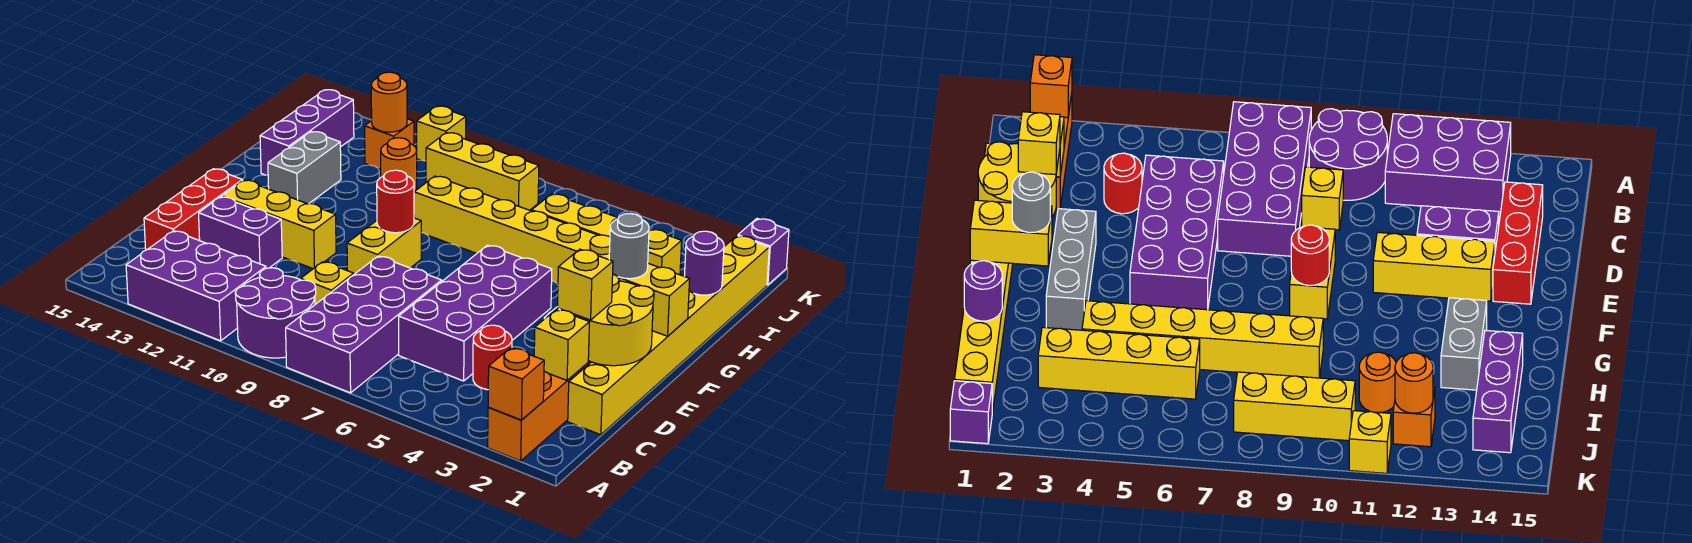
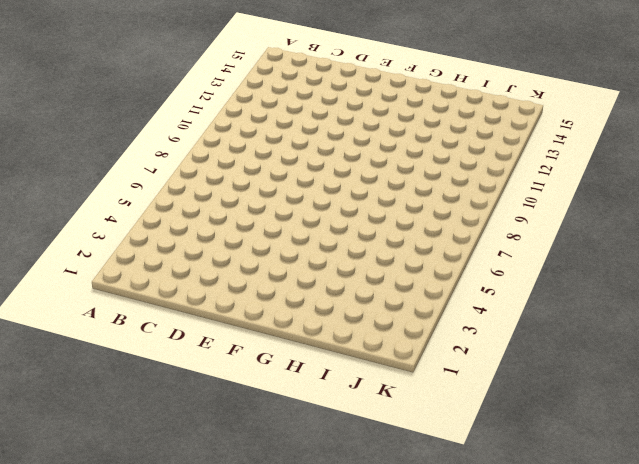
none -> orange brick A2:C2 level 1
none -> purple brick A7:D8 level 1
none -> purple round brick A9:B10 level 1
none -> purple brick A11:B13 level 1

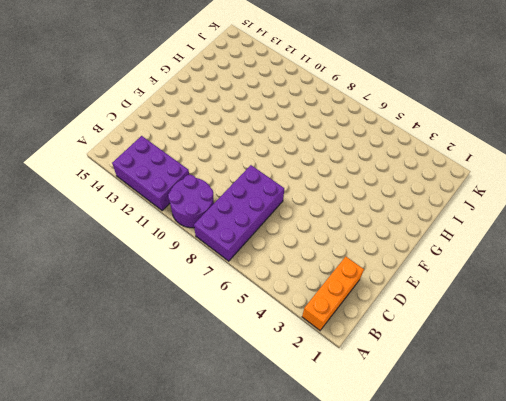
none -> yellow brick C1:J1 level 1
none -> red round brick C4 level 1
none -> purple brick C5:F6 level 1
none -> yellow brick C9 level 1

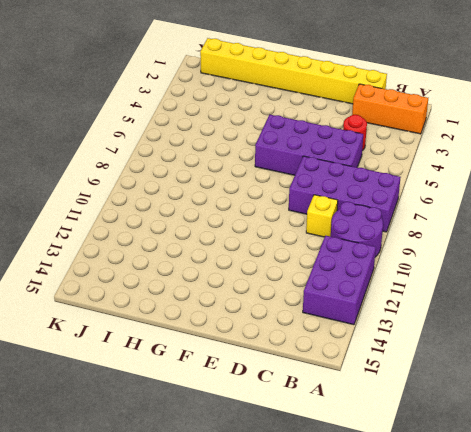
none -> red brick C14:E14 level 1
none -> purple brick D12:D13 level 1
none -> grey brick E3:G3 level 1
none -> yellow brick E9:F9 level 1

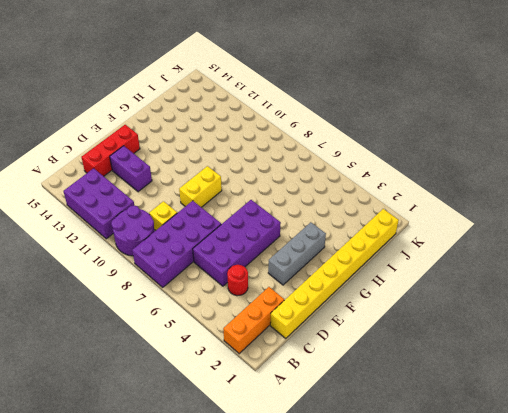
none -> yellow brick E11:E13 level 1
none -> grey brick G13:H13 level 1
none -> yellow brick H4:H9 level 1
none -> purple brick H14:J14 level 1

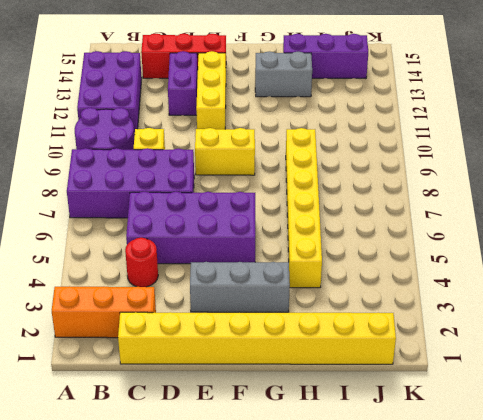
none -> yellow brick I3:I6 level 1
none -> orange round brick I11 level 1
none -> yellow brick J8:J10 level 1
none -> orange brick J12 level 1

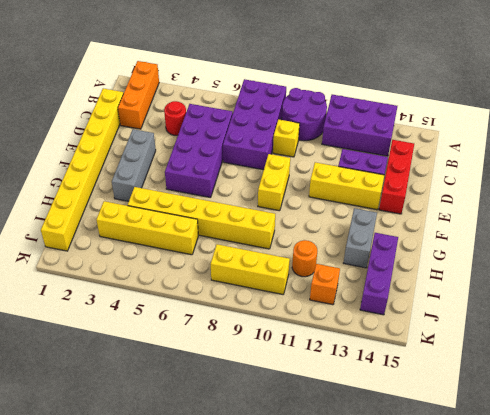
none -> purple brick K1 level 1
none -> yellow brick K11 level 1
none -> orange brick A2 level 2
none -> yellow brick C2 level 2

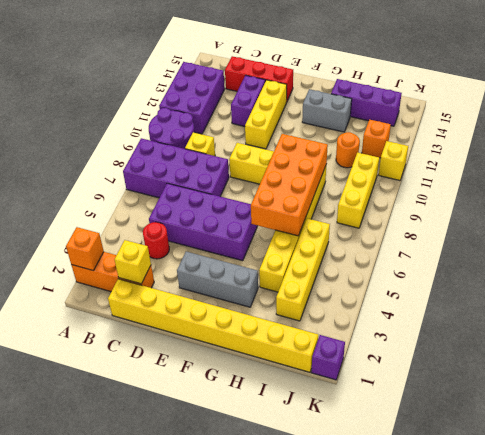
orange brick G6:H9 level 2 -> none
none -> yellow round brick D1:E2 level 2
none -> yellow brick F1:F2 level 2
none -> red round brick F9 level 2
none -> purple round brick H1 level 2

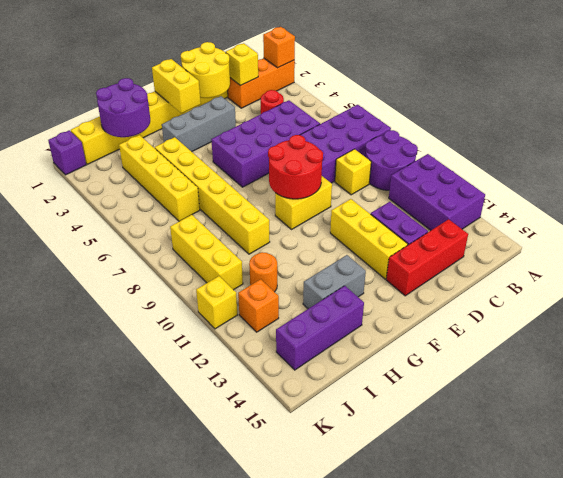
red round brick E8:F9 level 2 -> red round brick F9 level 2
purple round brick H1:I2 level 2 -> purple round brick H1 level 2
none -> orange round brick J12 level 2
none -> yellow brick D2 level 3
none -> grey round brick F2 level 3

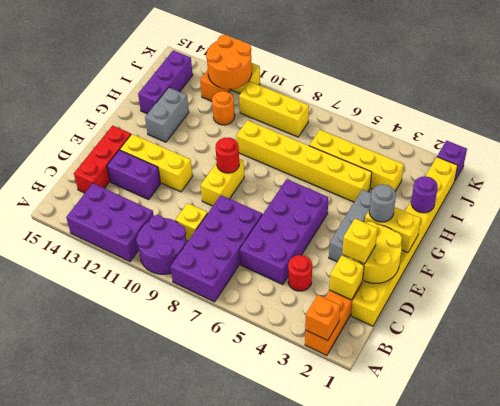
orange round brick J11:K12 level 2 -> orange round brick J12 level 2

